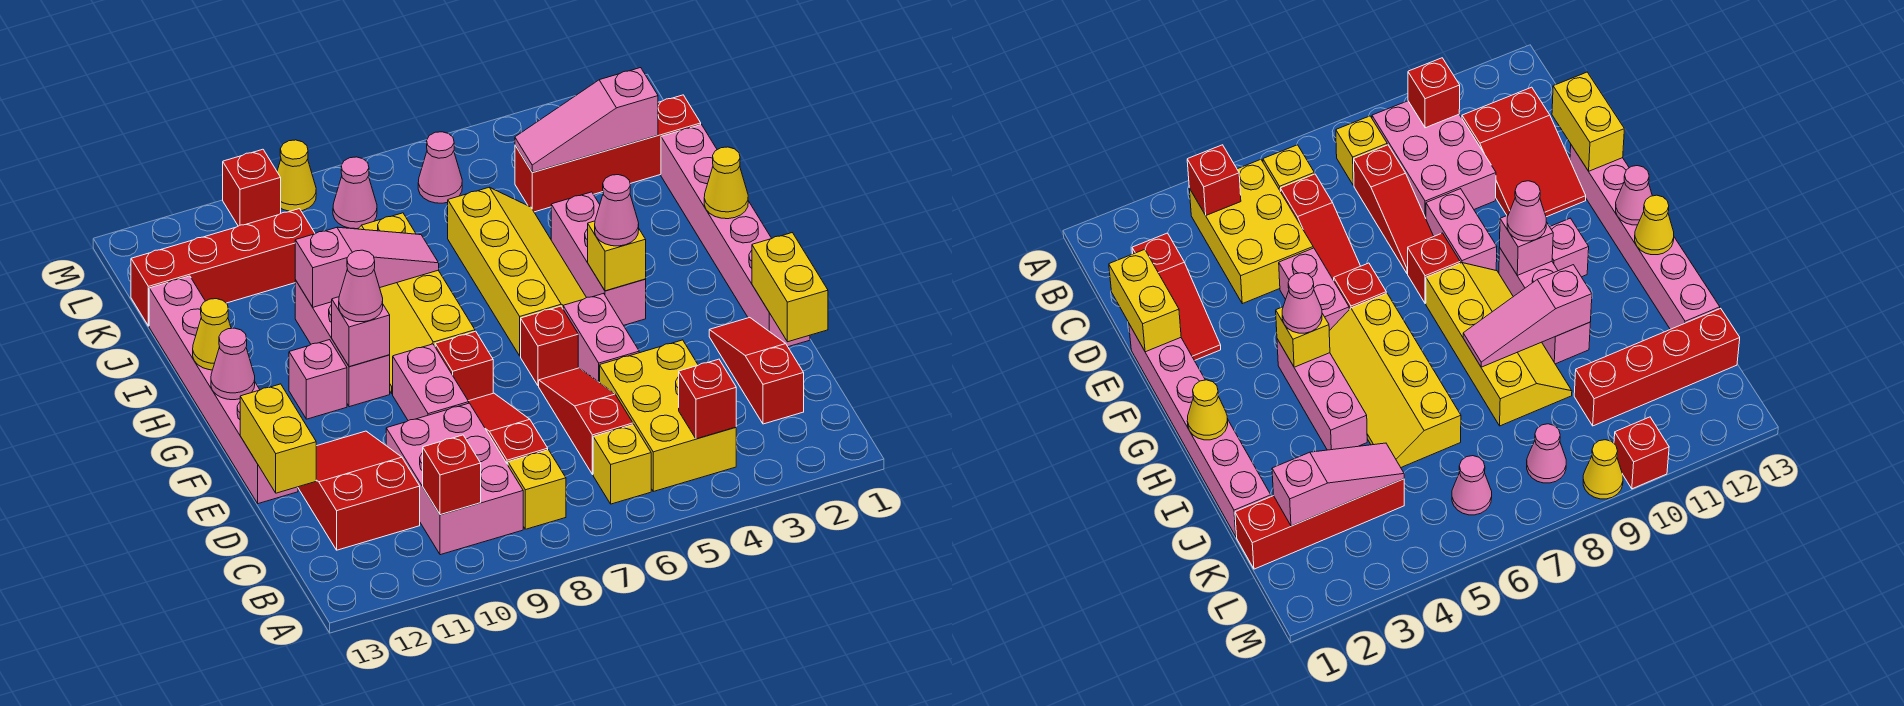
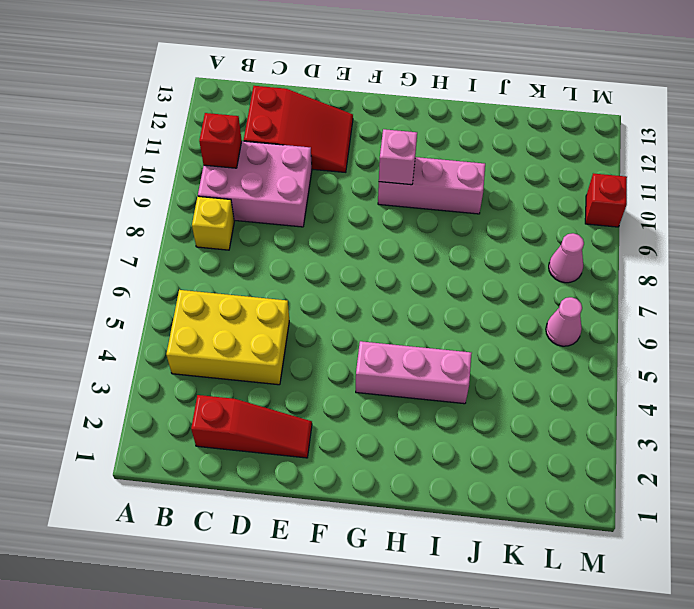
none -> yellow brick B6 level 1
none -> red slope C6:E6 level 1 top C
none -> red slope C8:E8 level 1 top C
none -> pink brick E1:J1 level 1

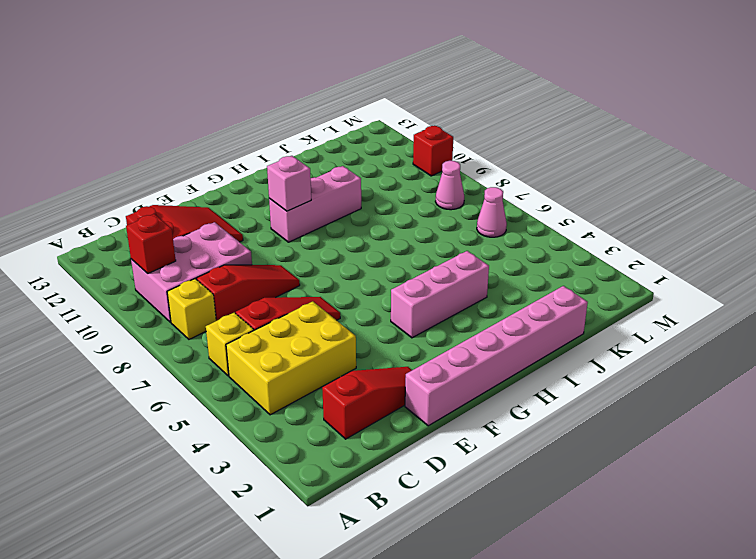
none -> pink brick E5:F5 level 1
none -> pink brick E9:F9 level 1
none -> pink brick E13:J13 level 1
none -> red brick F6 level 1

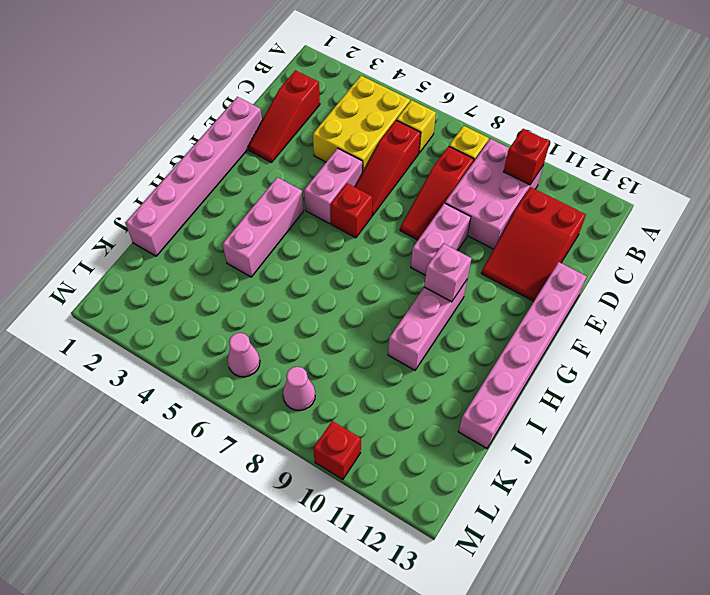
none -> red brick F8 level 1
none -> yellow slope G5:J6 level 1 top 6
none -> yellow slope G8:J9 level 1 top 8
none -> pink brick G11 level 1

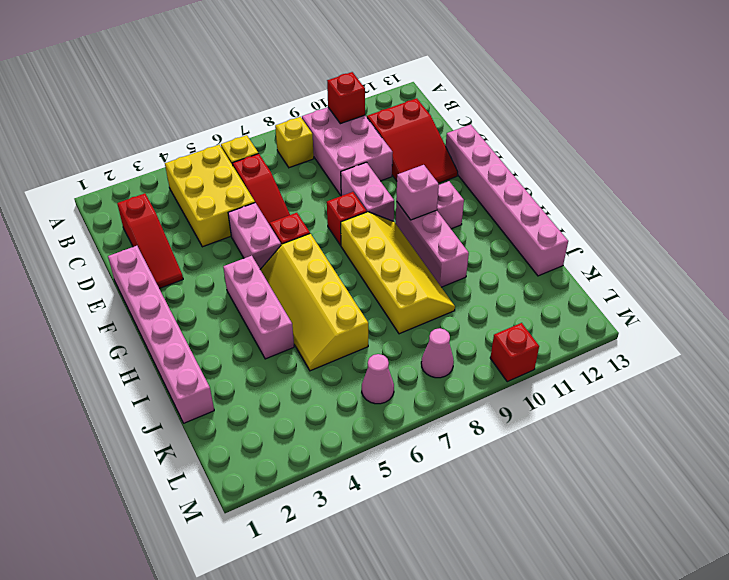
none -> red slope C8:E8 level 1 top C
none -> red brick K1:K4 level 1
none -> red brick K10:K13 level 1
none -> yellow cone M9 level 1

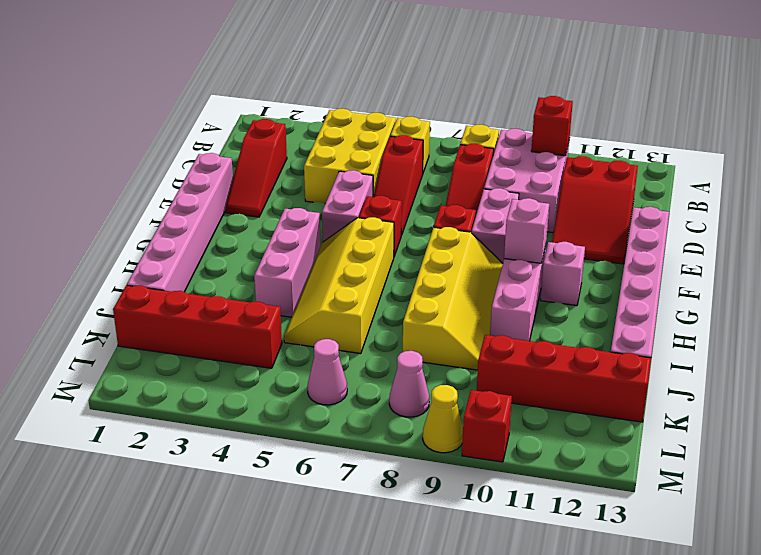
none -> red brick B4 level 2
none -> yellow brick D1:E1 level 2
none -> yellow brick D13:E13 level 2
none -> yellow brick G4 level 2

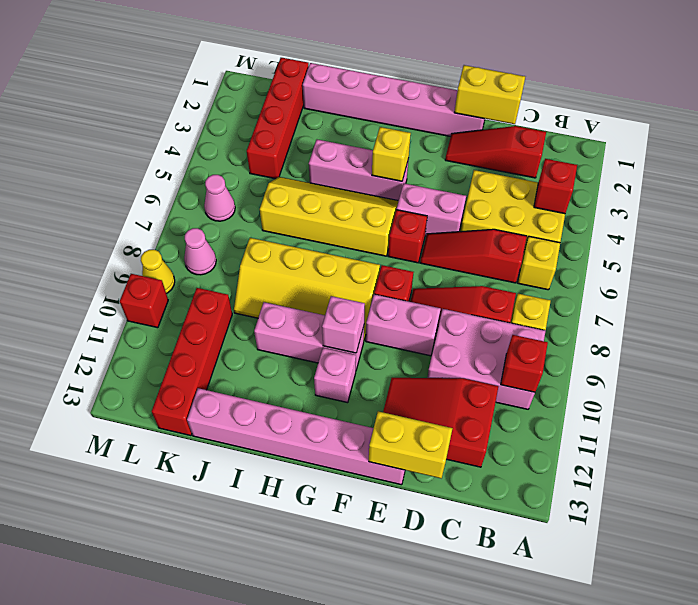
none -> pink cone G13 level 2
none -> yellow cone H1 level 2
none -> yellow cone H13 level 2
none -> pink slope I8:I10 level 2 top 10

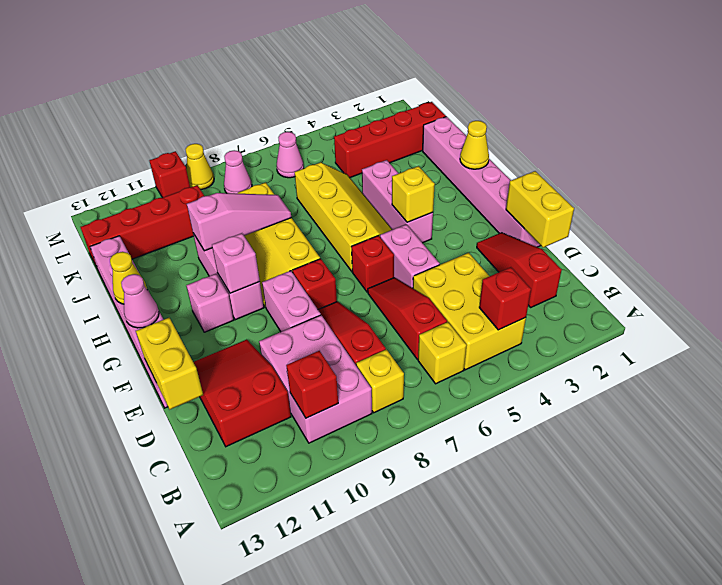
none -> pink slope K2:K4 level 2 top 2
none -> pink cone G4 level 3
none -> pink cone G10 level 3

